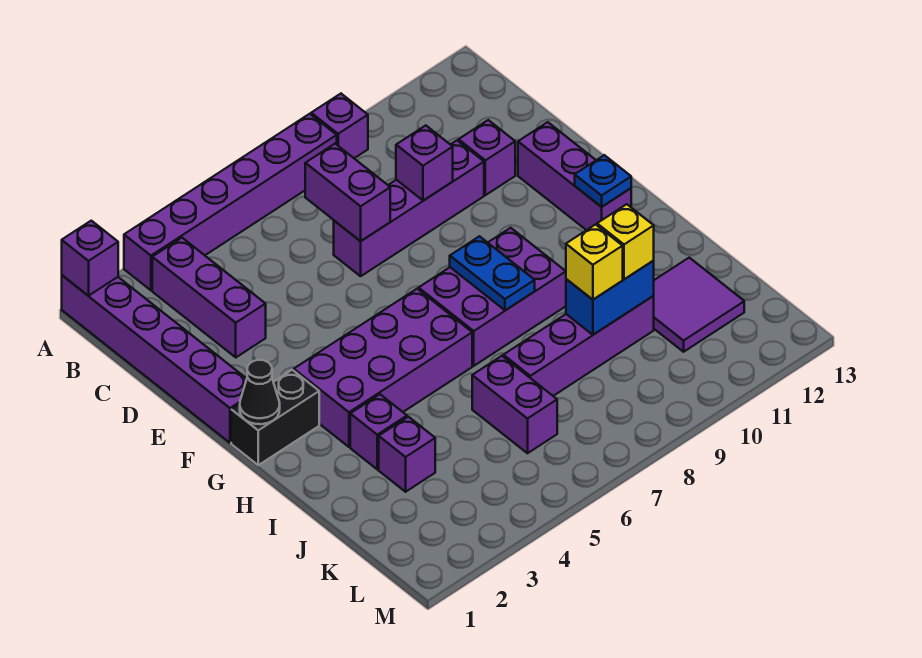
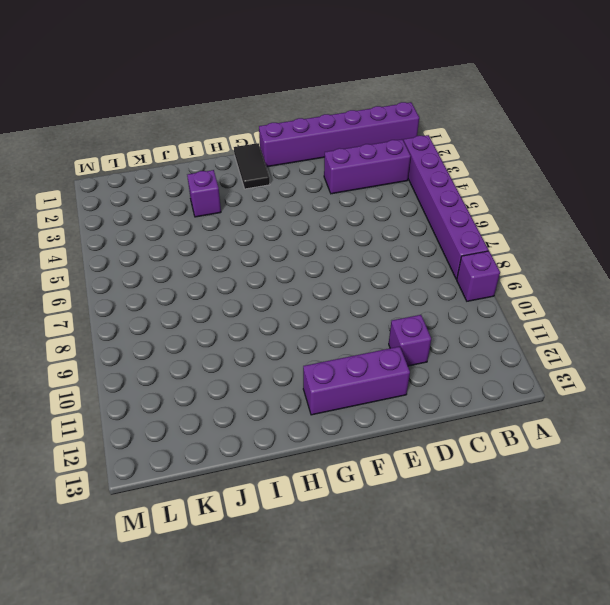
black tile G1:G2 level 1 -> black brick G1:G2 level 1
none -> purple brick D7:D10 level 1
none -> purple brick G3:H6 level 1
none -> purple brick G7:H9 level 1

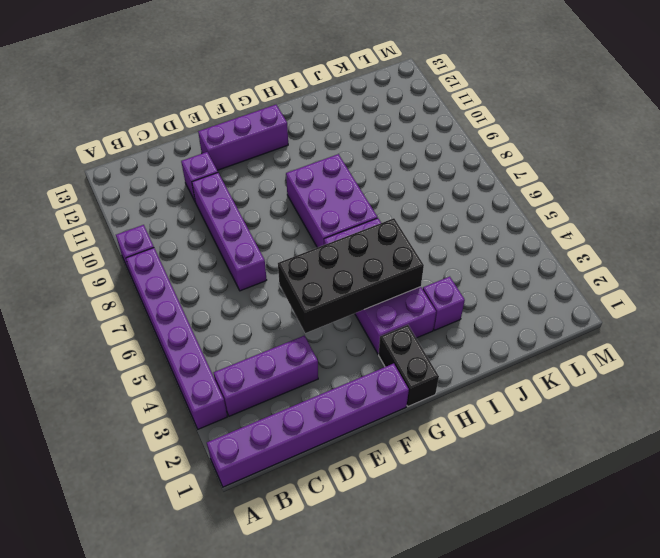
black brick E4:H5 level 2 -> none
none -> purple brick J3 level 1
none -> purple brick J6:K6 level 1
none -> purple brick J7:J10 level 1

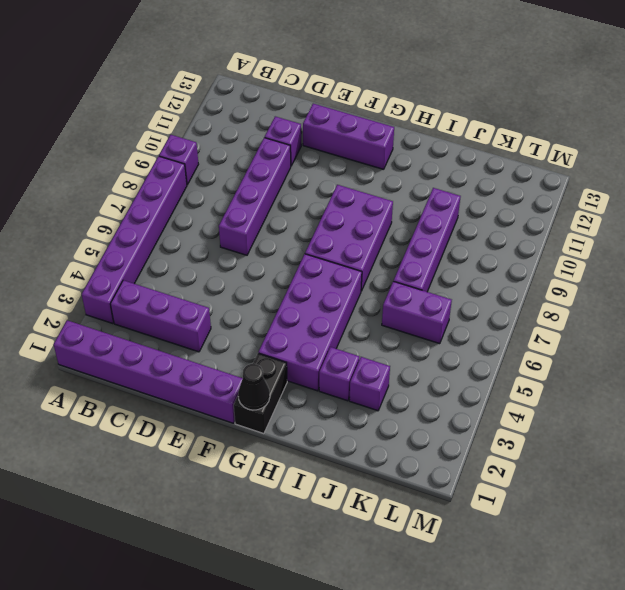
none -> purple tile J11:K12 level 1
none -> purple brick A1 level 2
none -> purple brick C7:D7 level 2

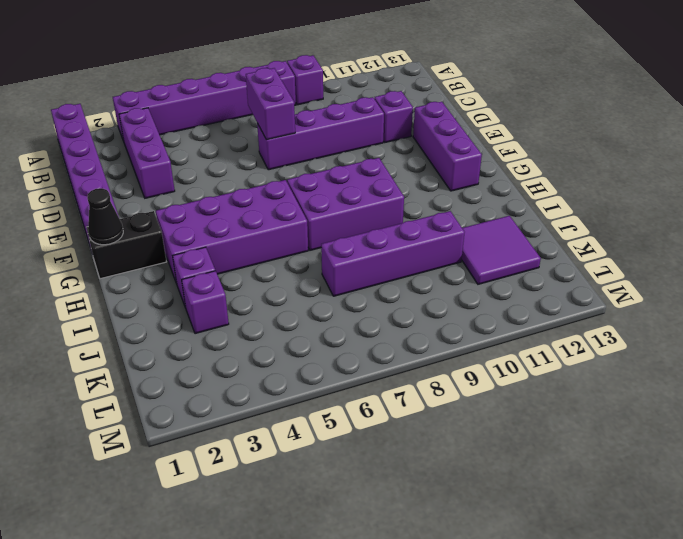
none -> purple brick J6:K6 level 1
none -> purple brick A1 level 2
none -> purple brick D9 level 2

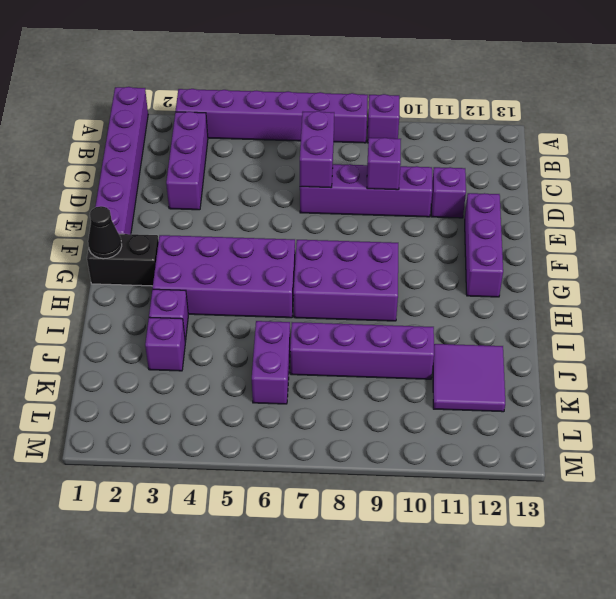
none -> purple brick A1 level 2
none -> blue plate G8:H8 level 2
none -> blue plate G12 level 2

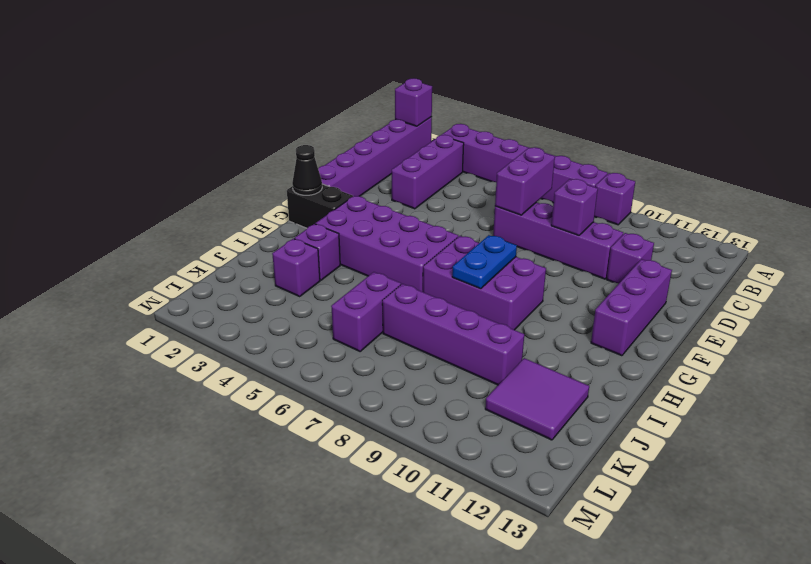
none -> blue plate G12 level 2
none -> blue brick J9:J10 level 2
none -> yellow brick J9 level 3

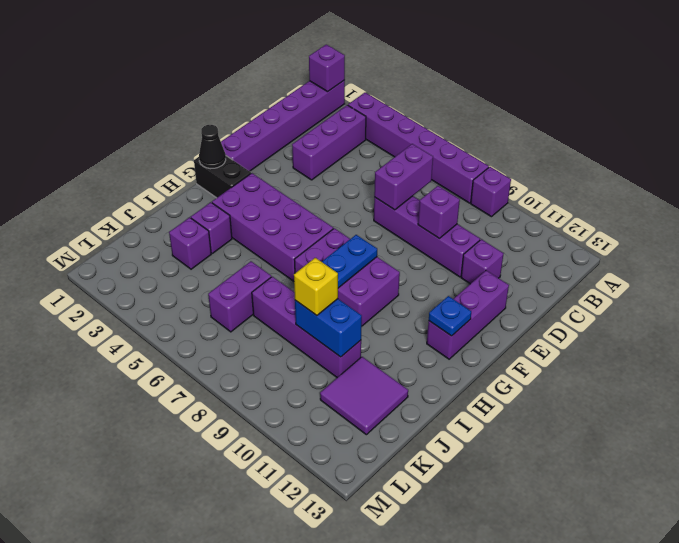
none -> yellow brick J10 level 3

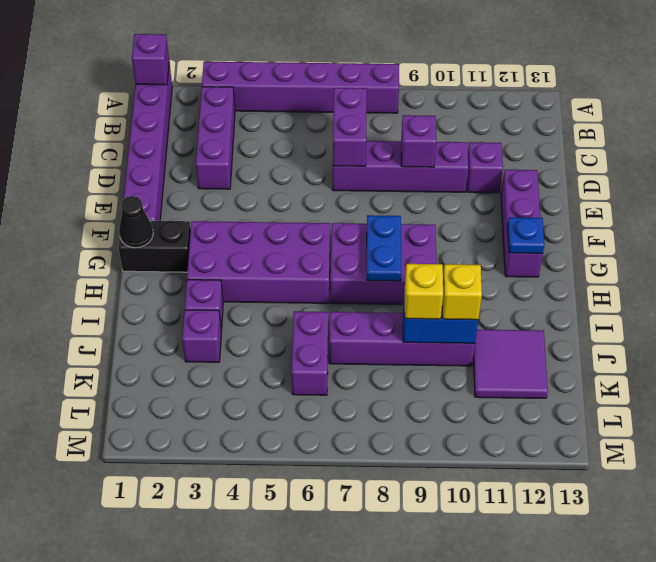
none -> purple brick A9 level 1

